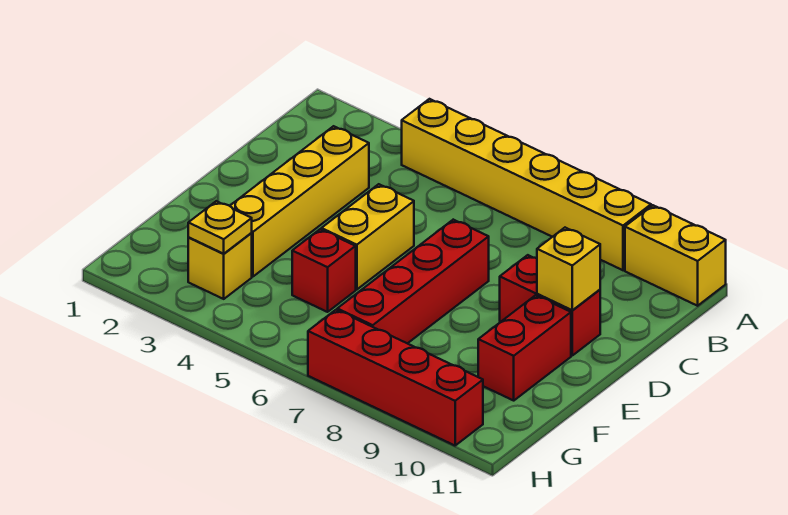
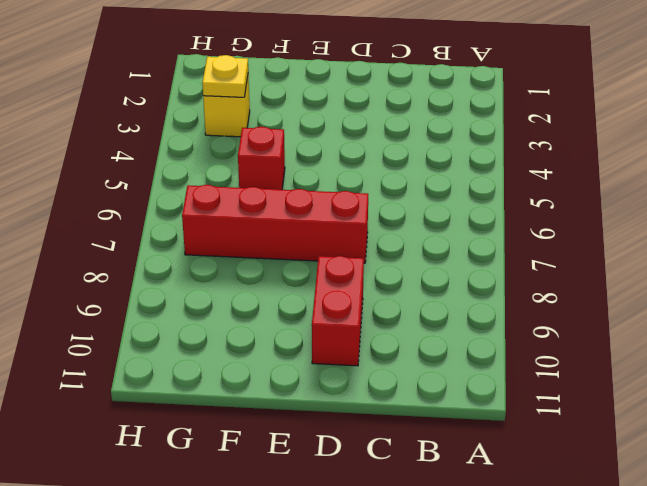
none -> yellow brick A4:A9 level 1
none -> yellow brick A10:A11 level 1
none -> yellow brick C3:F3 level 1

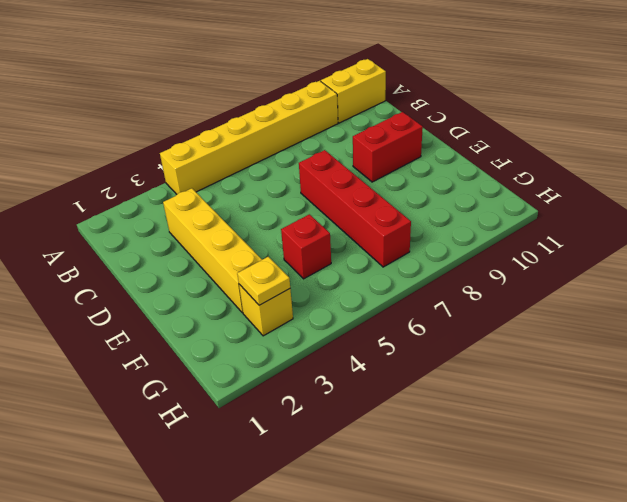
none -> yellow brick D5:E5 level 1
none -> red brick E10:F10 level 1
none -> red brick H7:H10 level 1

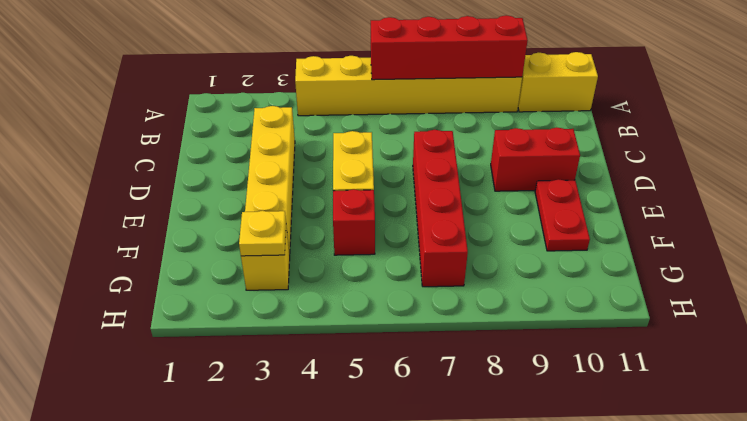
red brick A6:A9 level 2 -> red brick H7:H10 level 1
red plate E10:F10 level 1 -> red brick E10:F10 level 1
none -> yellow brick D10 level 2

